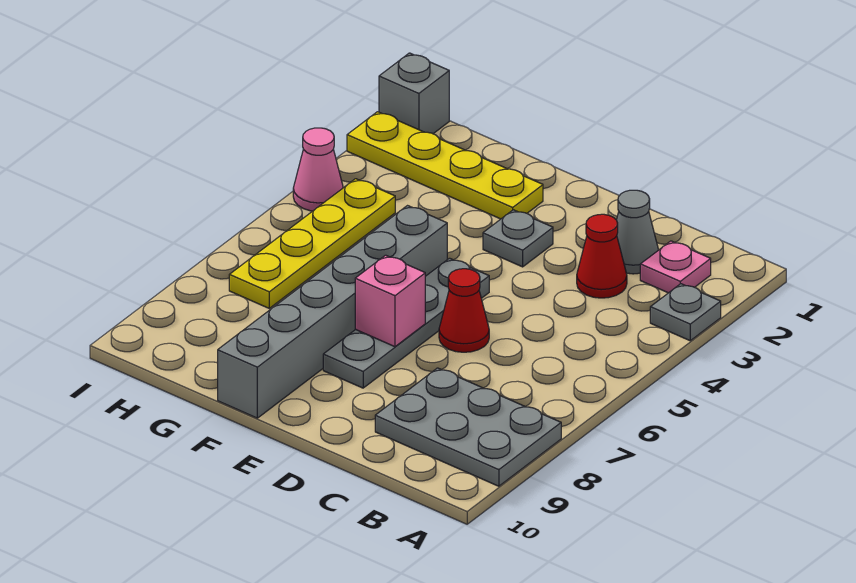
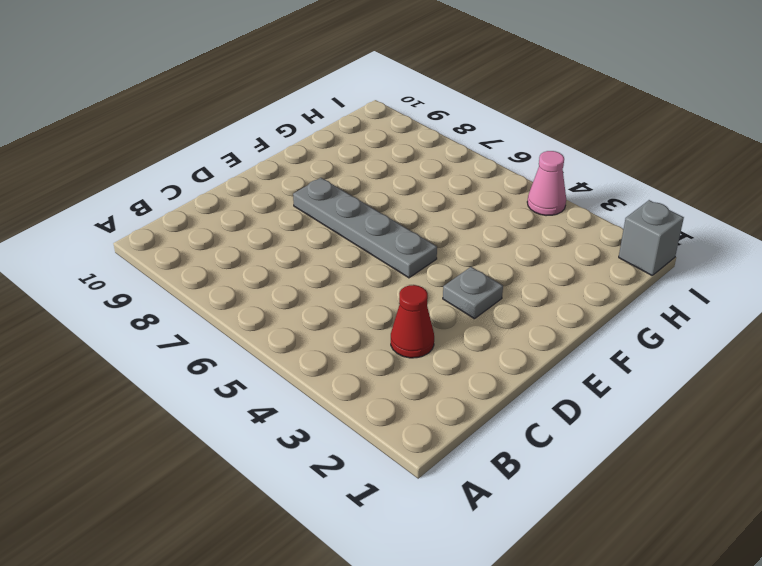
none -> grey plate A3 level 1
none -> grey plate A8:C9 level 1
none -> pink plate B2 level 1

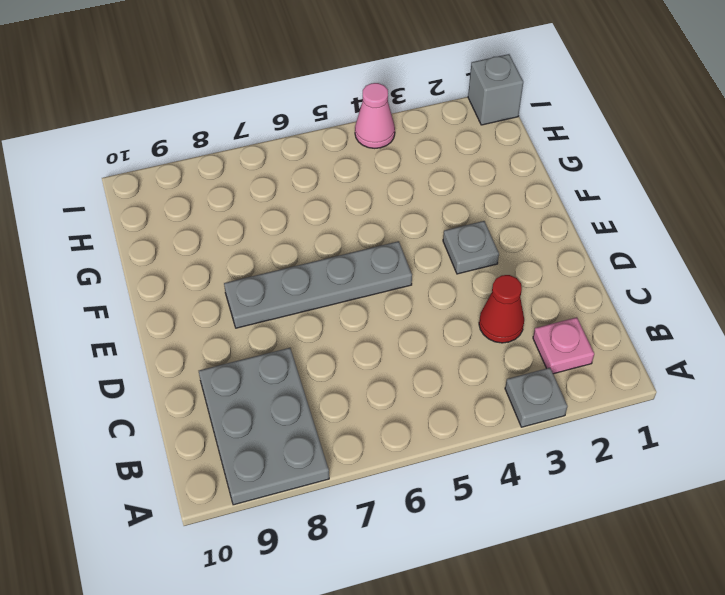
none -> grey cone C2 level 1
none -> red cone D6 level 1
none -> yellow plate F2:I2 level 1

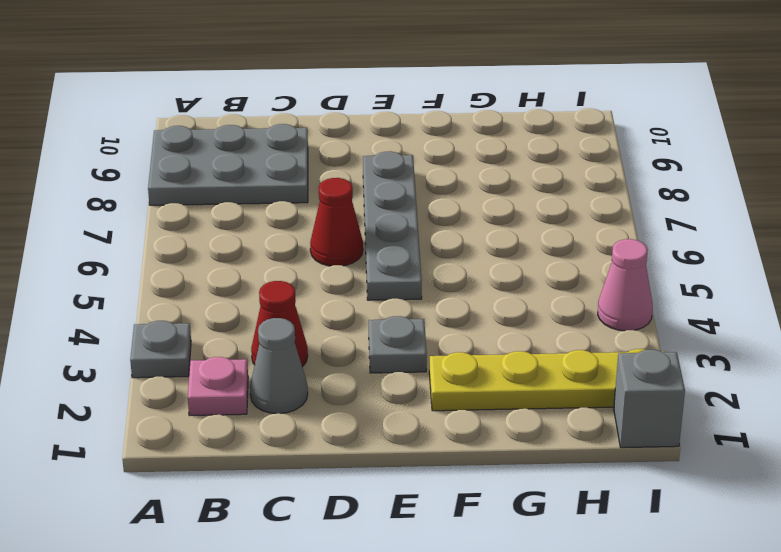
none -> grey brick F5:F10 level 1
none -> yellow plate H4:H7 level 1
none -> pink brick E7 level 2

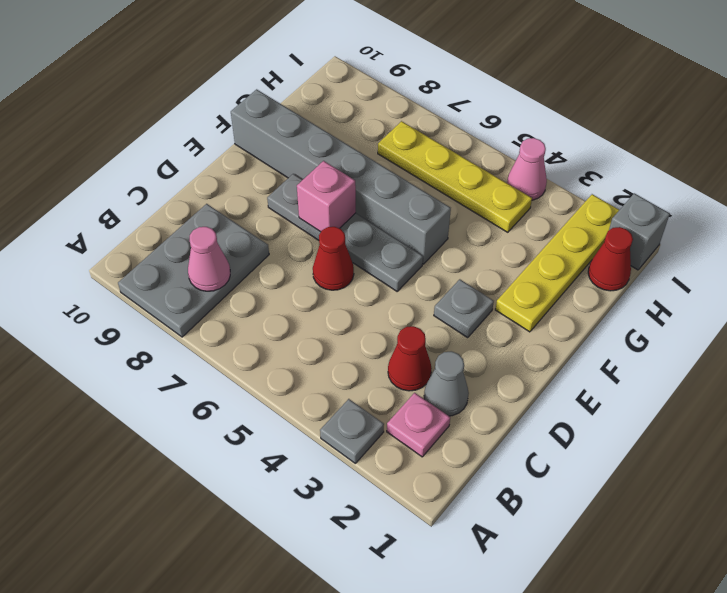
pink cone B8 level 2 -> none
red cone H1 level 1 -> none

